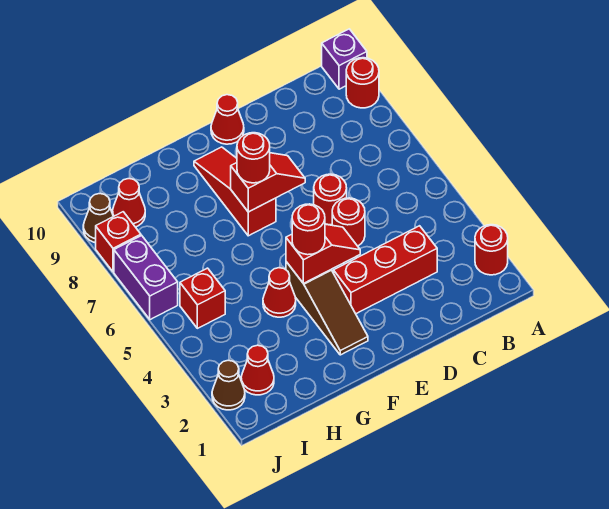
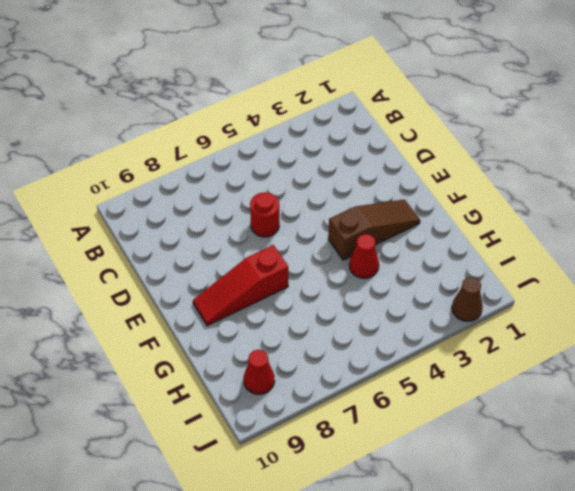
none -> red round brick A2 level 1
none -> red round brick A9 level 1
none -> purple brick A10 level 1

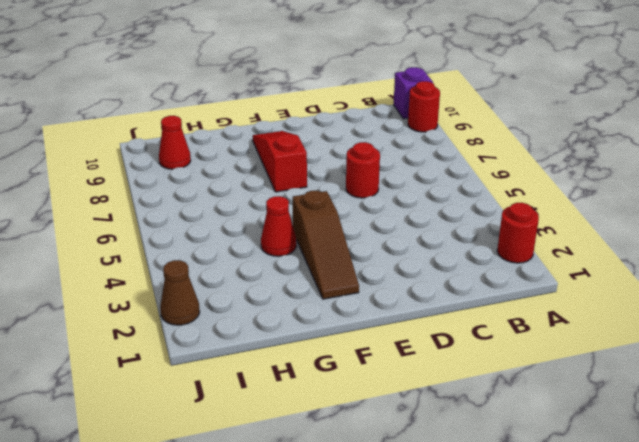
none -> red brick C3:E3 level 1
none -> red round brick D5 level 1
none -> red cone E10 level 1

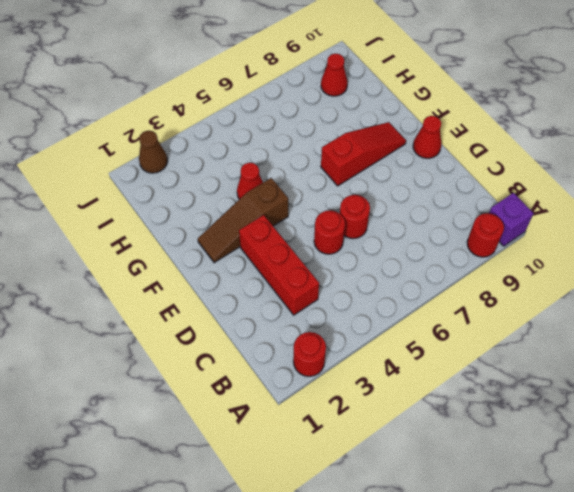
none -> red cone I2 level 1
none -> red brick I5 level 1
none -> purple brick J6:J7 level 1

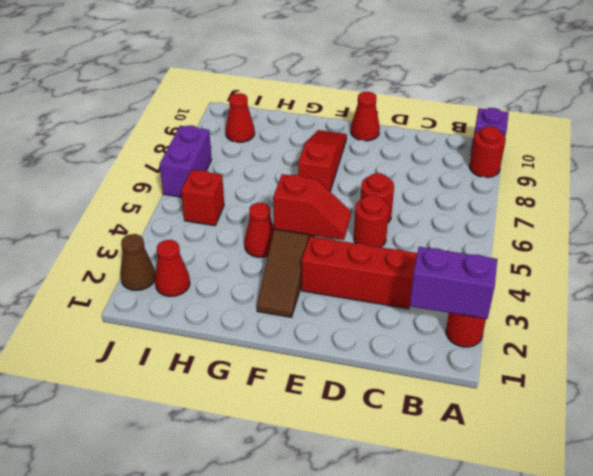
purple brick A2:B2 level 2 -> none
none -> red brick J8 level 1
none -> brown cone J9 level 1
none -> red slope E7:F7 level 2 top F

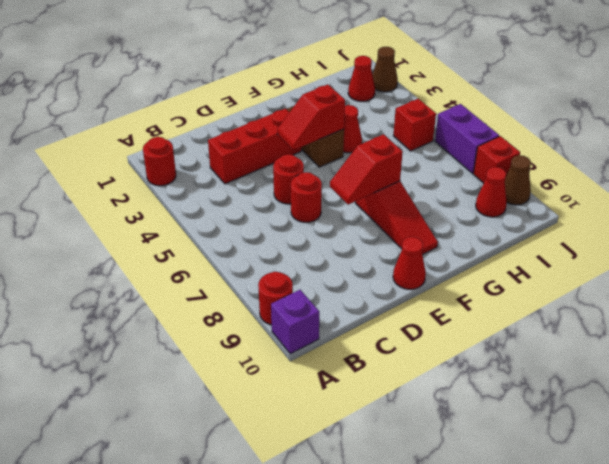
none -> red round brick F4 level 3
none -> red round brick F7 level 3

